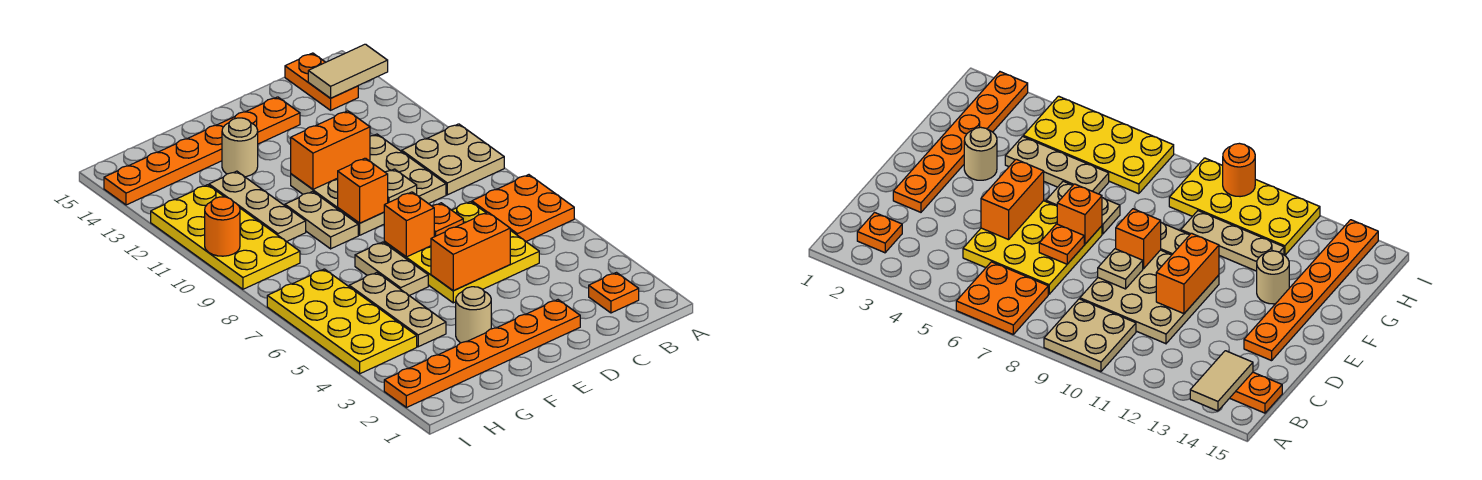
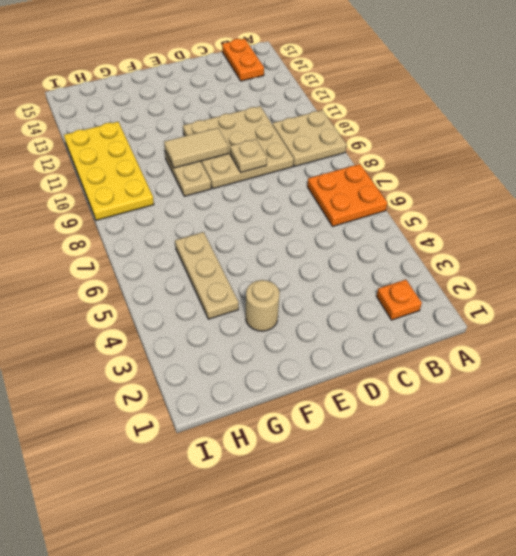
tan tile E10:F10 level 2 -> tan tile A14:B14 level 2
none -> yellow plate C5:E7 level 1
none -> orange plate D2:I2 level 1
none -> orange plate D14:I14 level 1

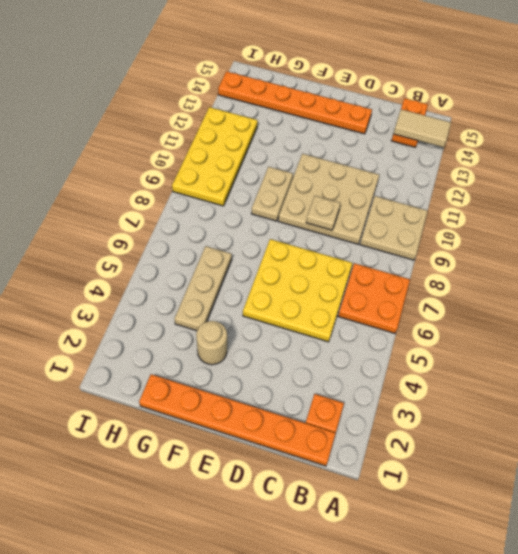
orange plate B1:G1 level 1 -> orange plate D2:I2 level 1
none -> tan plate F6:F7 level 1
none -> tan round brick F13 level 1
none -> tan plate G10:G12 level 1

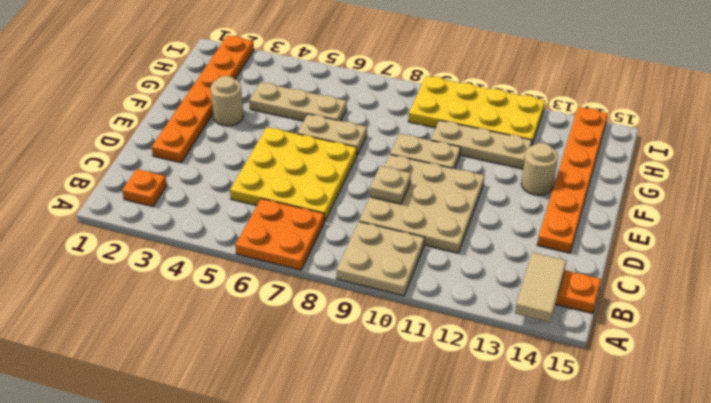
none -> yellow plate H4:I7 level 1
none -> orange brick D5:E5 level 2
none -> orange plate D7 level 2

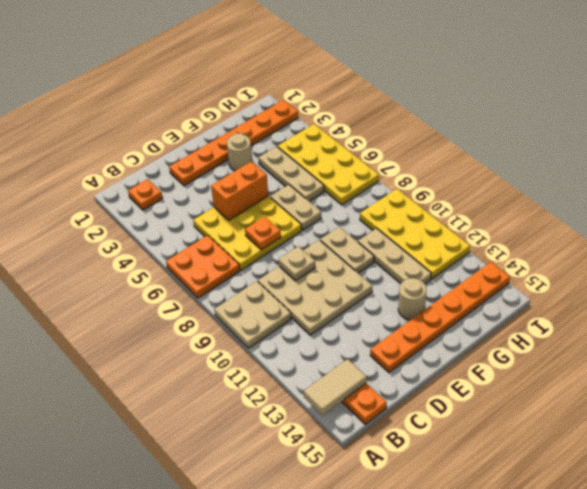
none -> orange brick D11:E11 level 2
none -> orange brick E7 level 2
none -> orange brick E9 level 2

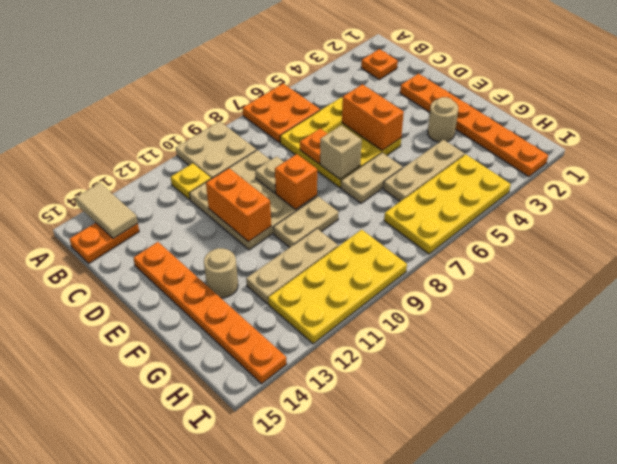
yellow plate B11 level 1 -> none
tan brick E7 level 2 -> orange brick E7 level 2
none -> orange round brick I10 level 2

